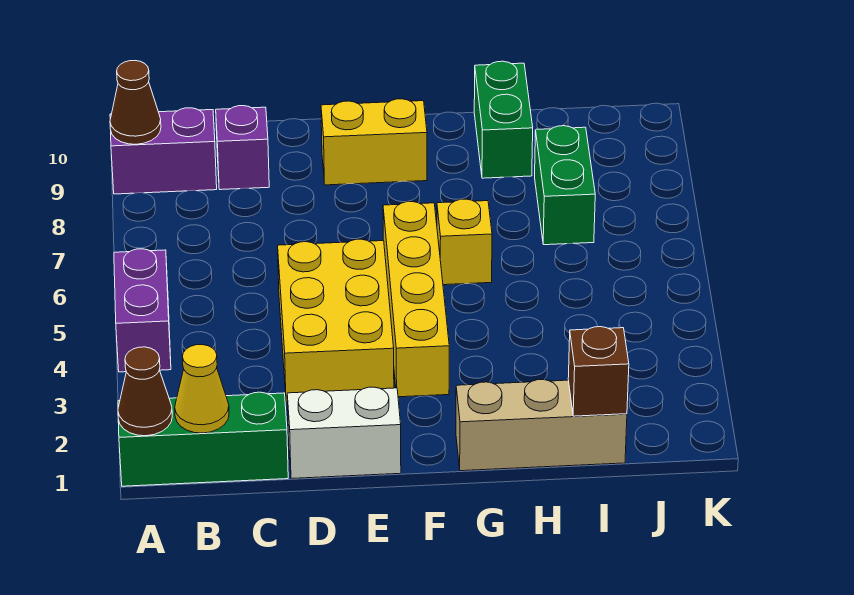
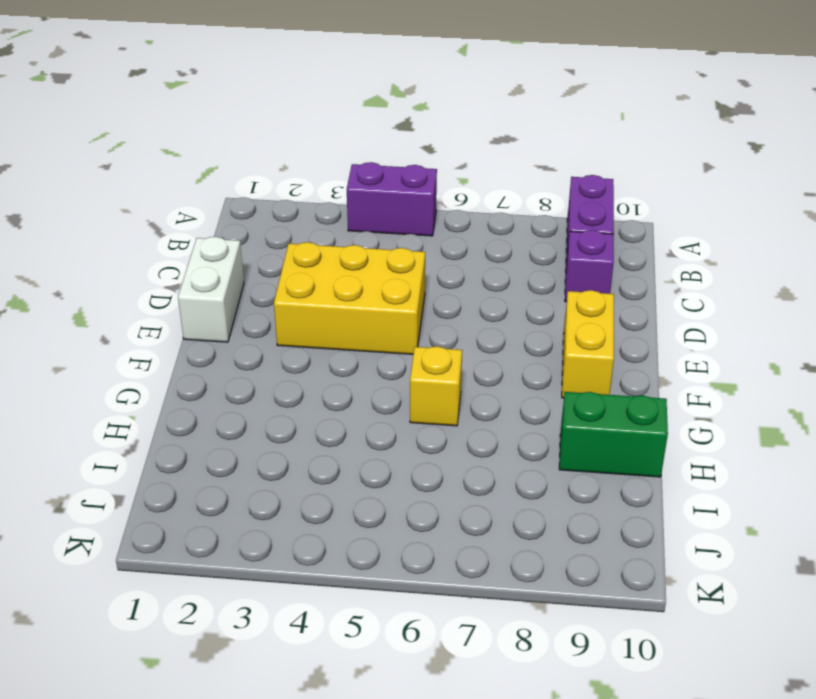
none -> green brick A1:C1 level 1
none -> yellow brick F3:F6 level 1
none -> tan brick G1:I1 level 1

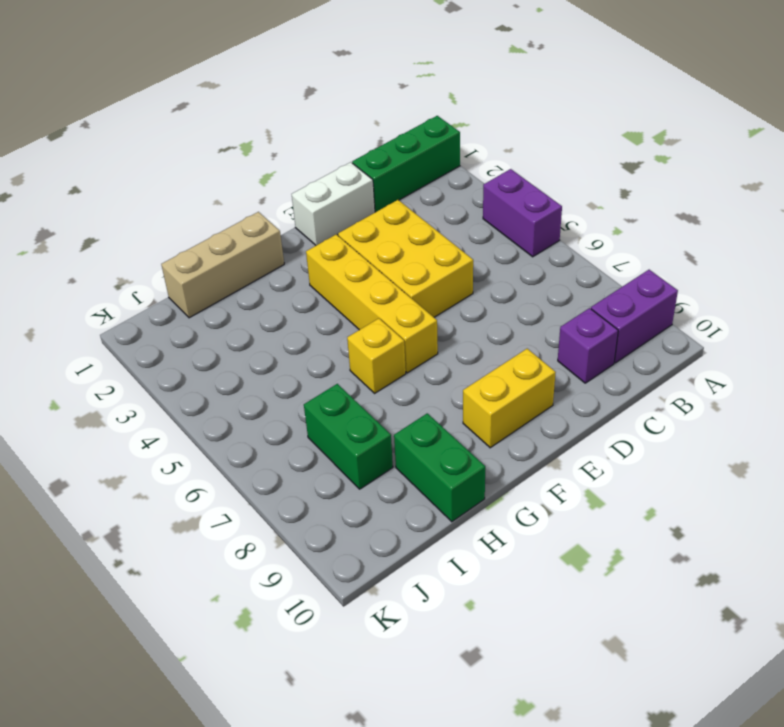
none -> brown cone A1 level 2
none -> brown cone A9 level 2
none -> yellow cone B1 level 2

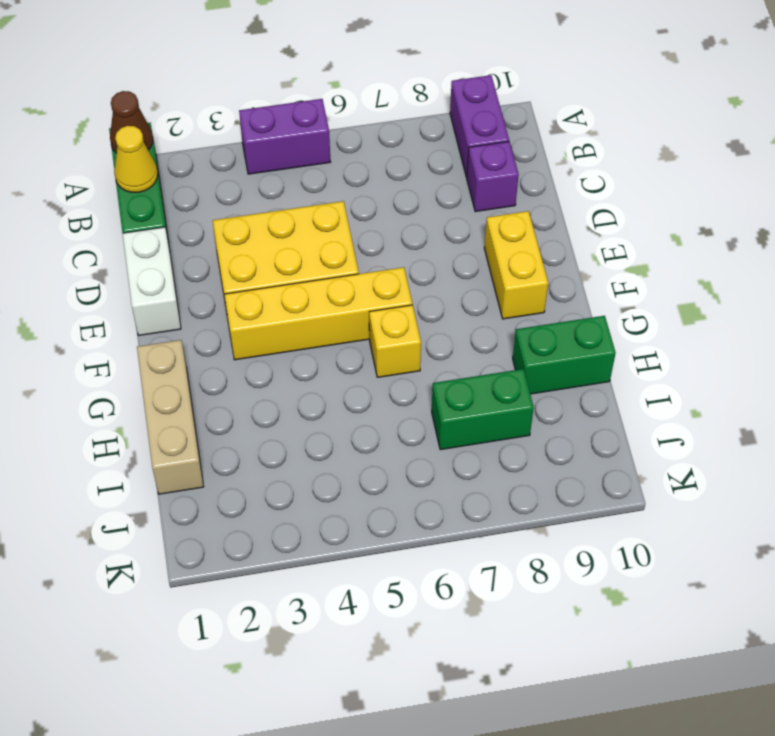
none -> brown cone A9 level 2
none -> brown brick I1 level 2

